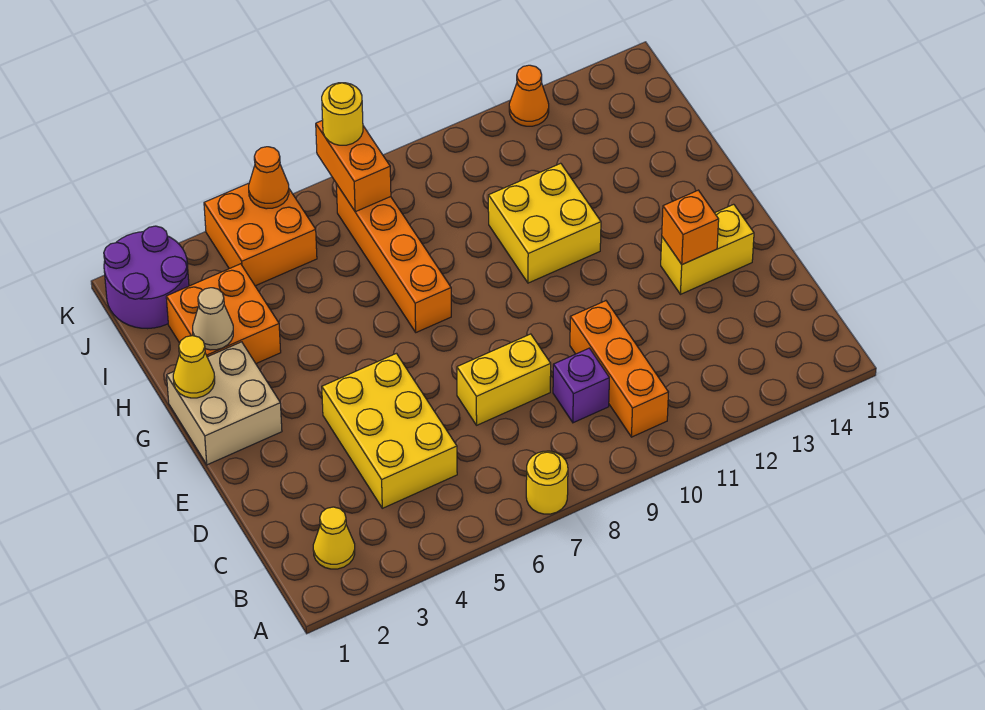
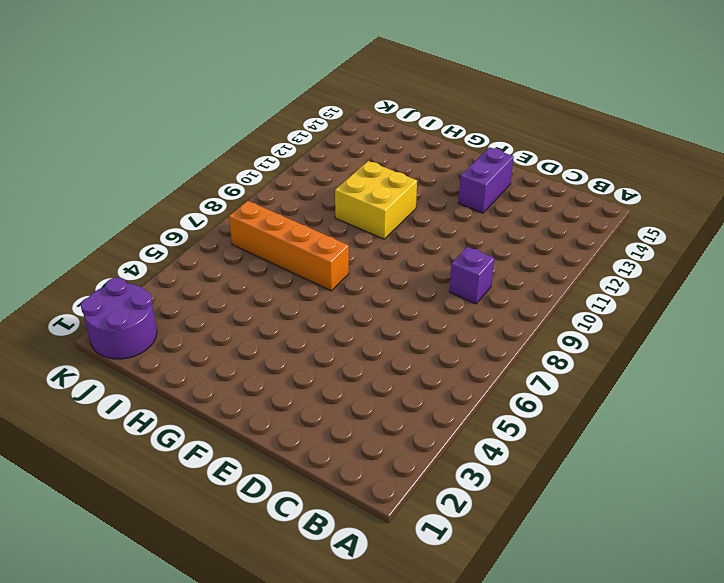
purple brick E13:E14 level 1 -> yellow brick E13:E14 level 1
none -> yellow round brick A7 level 1
none -> yellow cone B2 level 1
none -> orange brick B10:D10 level 1

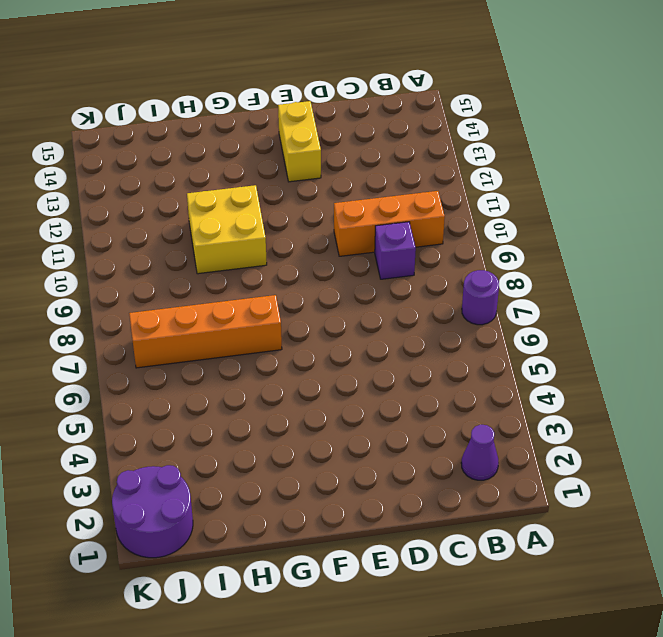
purple round brick A7 level 1 -> yellow round brick A7 level 1
purple cone B2 level 1 -> yellow cone B2 level 1
none -> yellow brick C4:E5 level 1
none -> yellow brick D7:D8 level 1
none -> tan brick F1:G2 level 1

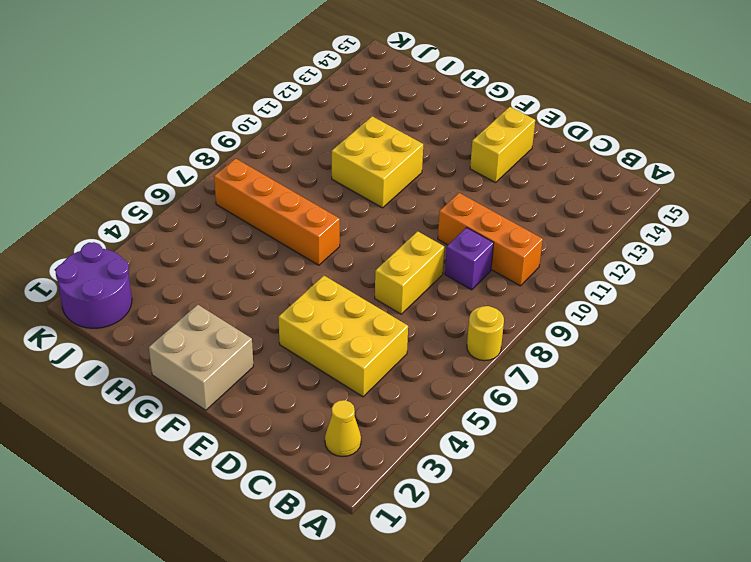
none -> orange brick H2:I3 level 1
none -> orange brick J4:K5 level 1
none -> orange cone K12 level 1

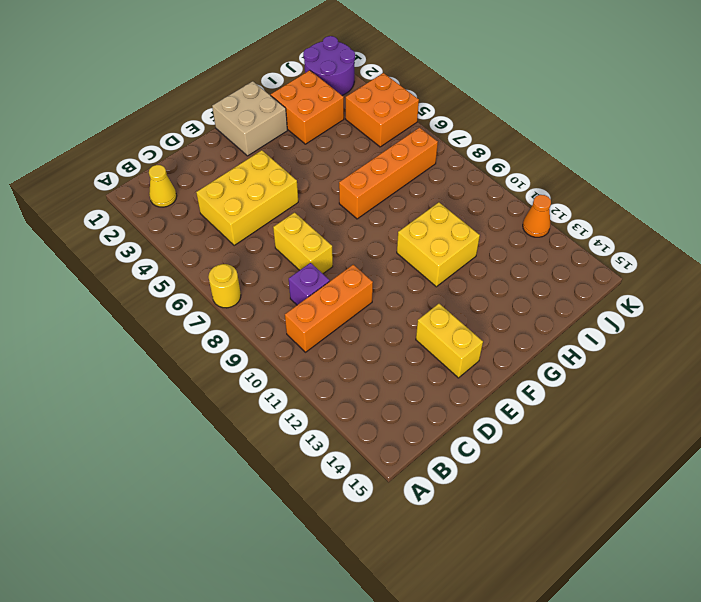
none -> orange brick E13 level 2
none -> yellow cone G1 level 2
none -> tan cone H2 level 2

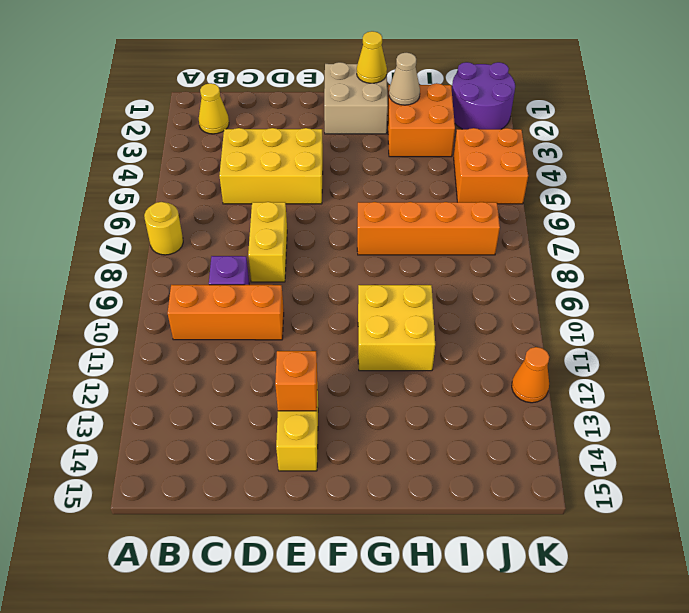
none -> orange brick J7:K7 level 2
none -> orange cone K5 level 2
none -> yellow round brick K7 level 3

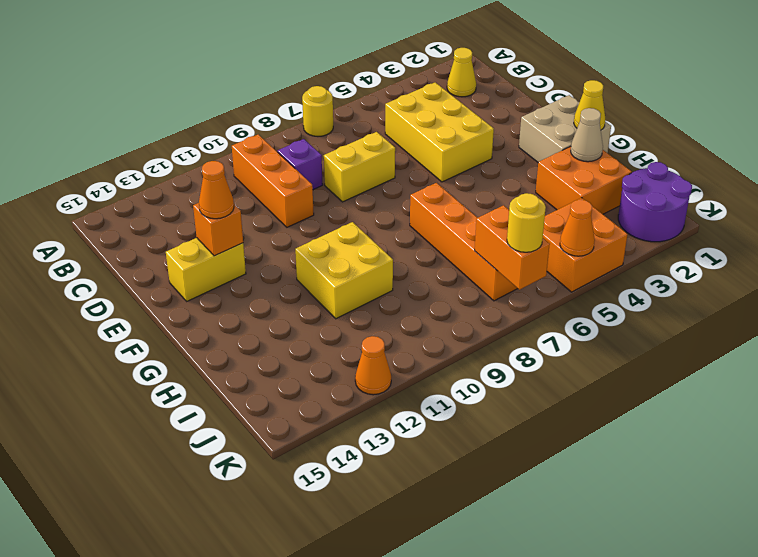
orange cone E13 level 3 -> none

